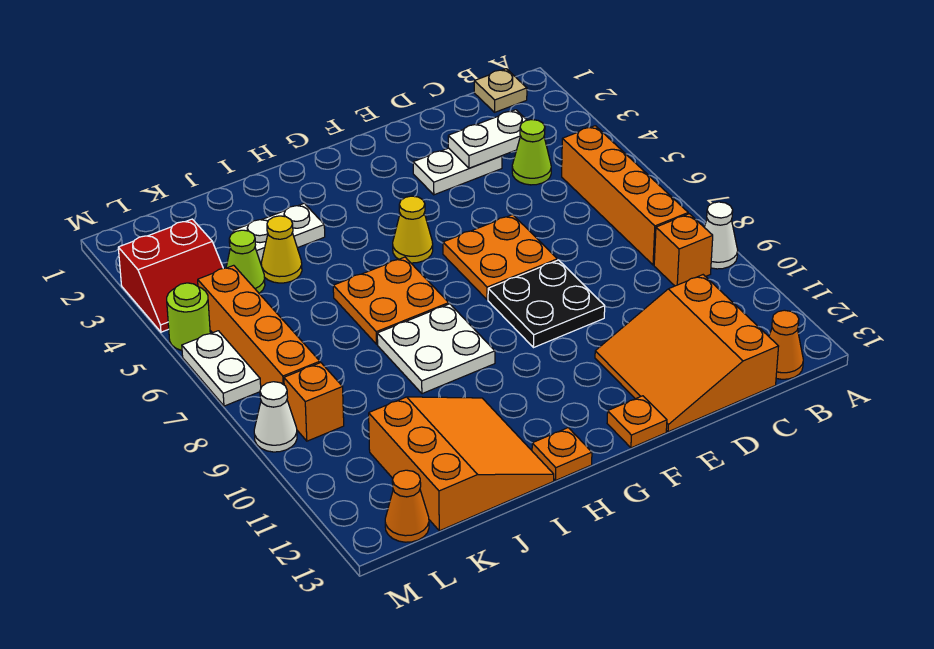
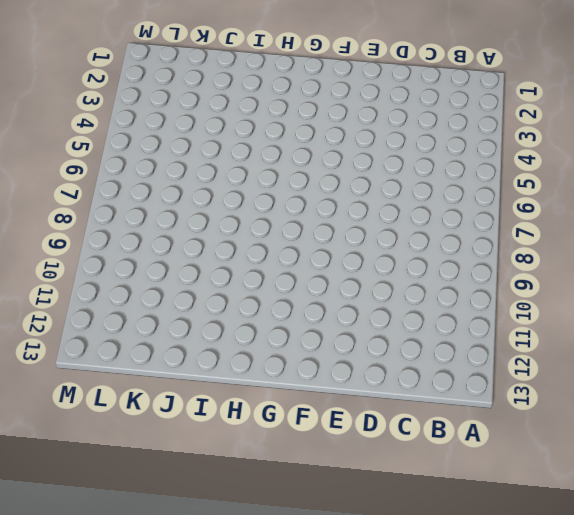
none -> white cone A9 level 1
none -> tan plate B1 level 1
none -> orange brick B5:B8 level 1

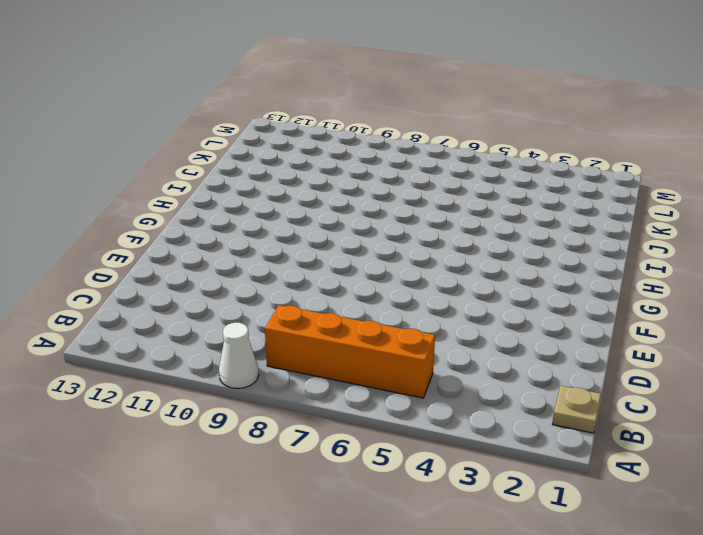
none -> orange brick B9 level 1
none -> orange cone B13 level 1
none -> lime cone C4 level 1

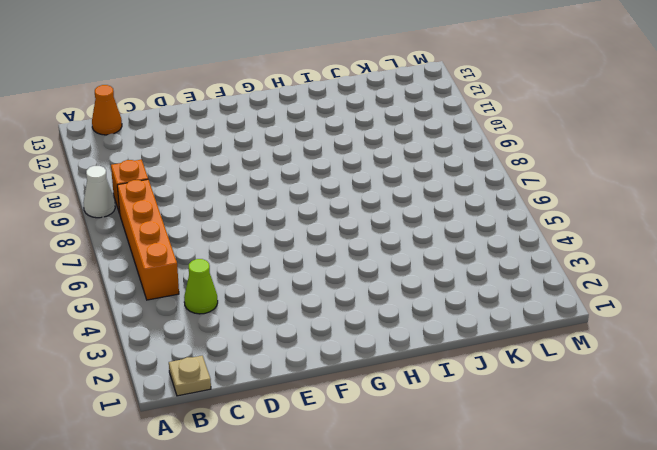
none -> orange slope C11:E13 level 1 top C
none -> white plate D3:E3 level 1
none -> orange plate E6:F7 level 1

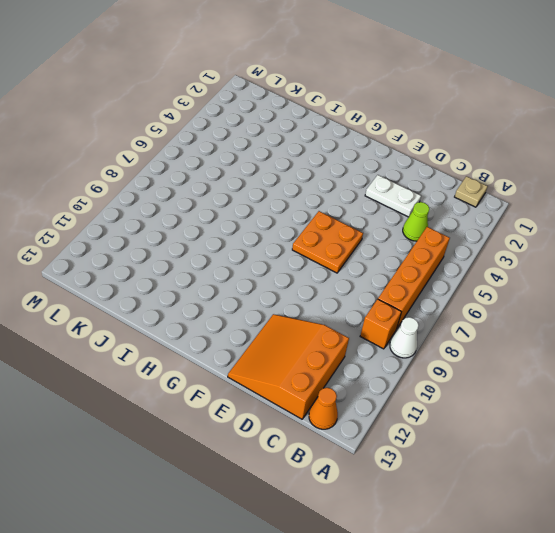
none -> black plate E8:F9 level 1
none -> orange plate F13 level 1
none -> yellow cone G5 level 1

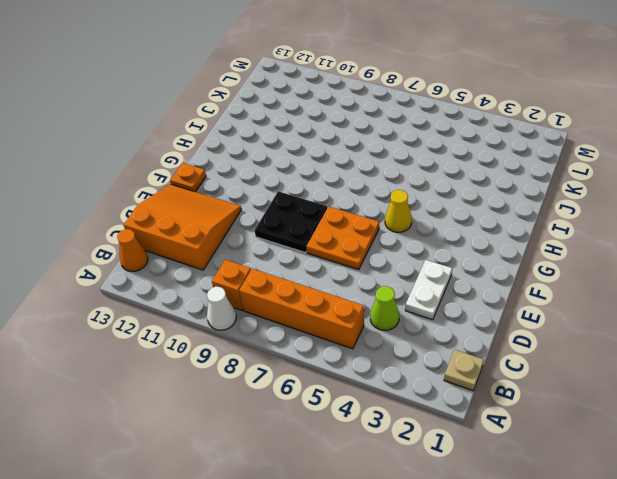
none -> orange plate H6:I7 level 1
none -> white plate H8:I9 level 1
none -> orange plate H13 level 1

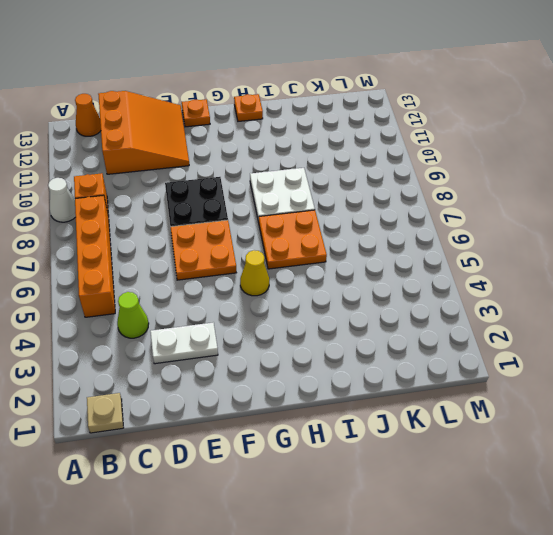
none -> white plate I3:J3 level 1
none -> orange slope I11:K13 level 1 top K
none -> yellow cone J4 level 1

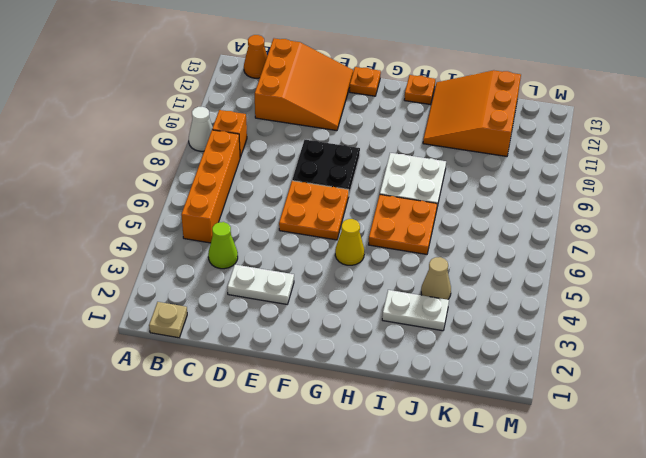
tan cone J4 level 1 -> yellow cone J4 level 1
none -> lime cone K4 level 1
none -> red slope L3:M4 level 1 top 3
none -> orange brick L5:L8 level 1

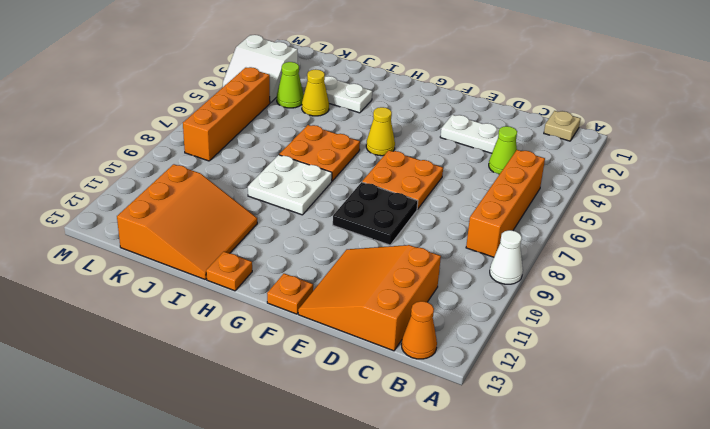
white slope L3:M4 level 1 top 3 -> red slope L3:M4 level 1 top 3
none -> orange brick B9 level 1
none -> orange brick L9 level 1
none -> orange cone L13 level 1

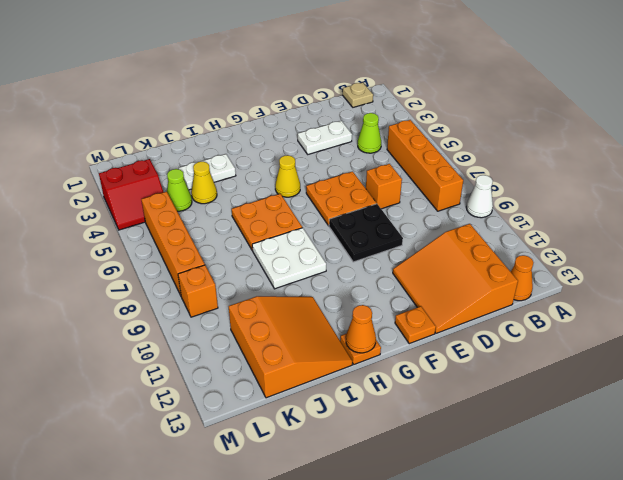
orange brick D7 level 1 -> orange brick B9 level 1
orange cone H13 level 2 -> orange cone L13 level 1
none -> lime round brick M5 level 1
none -> white plate M6:M7 level 1
none -> white cone M9 level 1

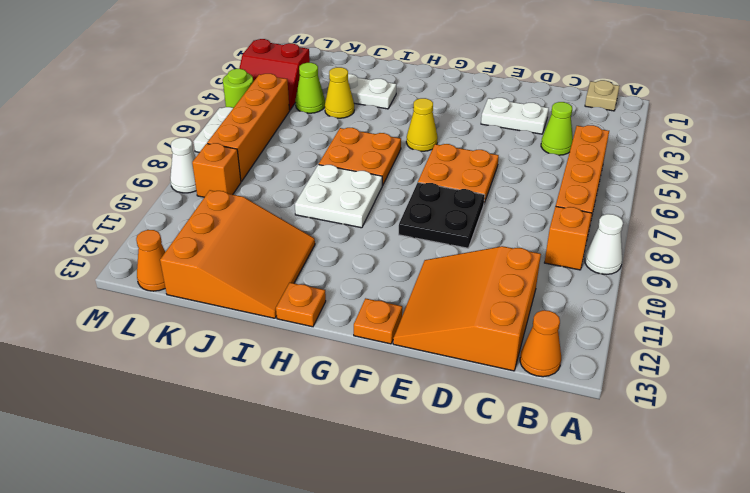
none -> white plate C3:D3 level 2

